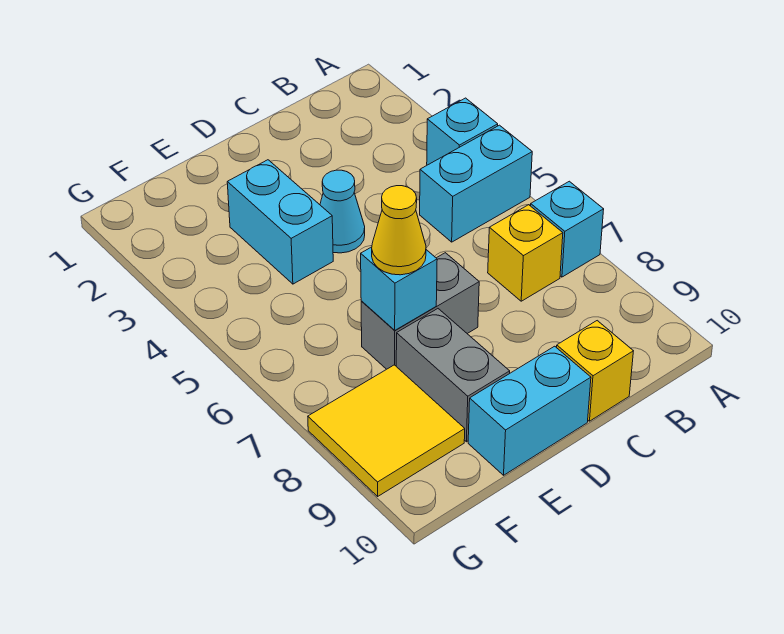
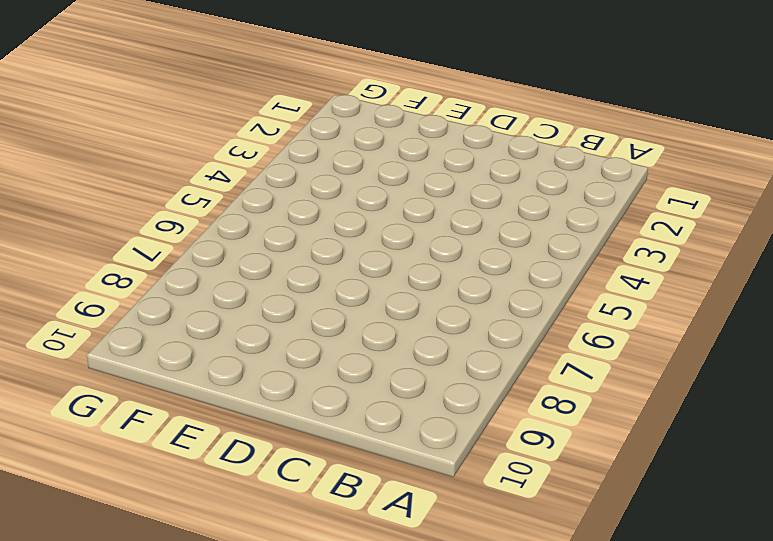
none -> cyan brick A4 level 1
none -> cyan brick A5:B5 level 1
none -> cyan brick A7 level 1

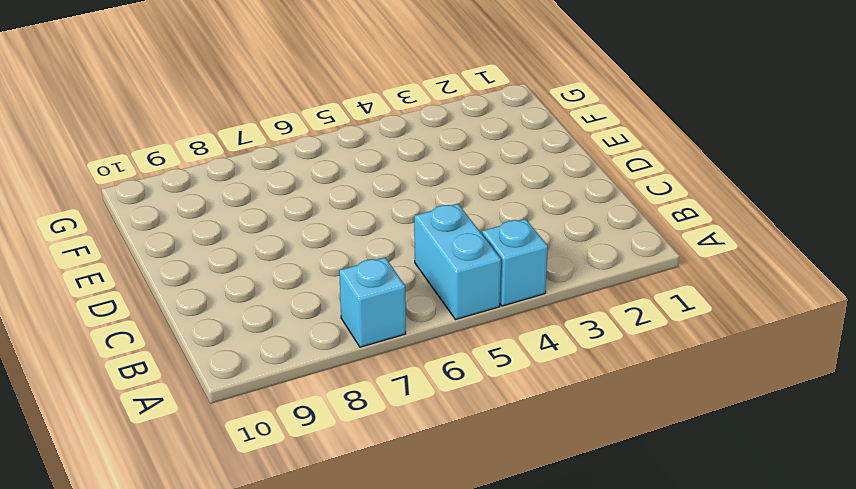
none -> yellow brick B7 level 1
none -> yellow brick C10 level 1
none -> cyan cone D4 level 1

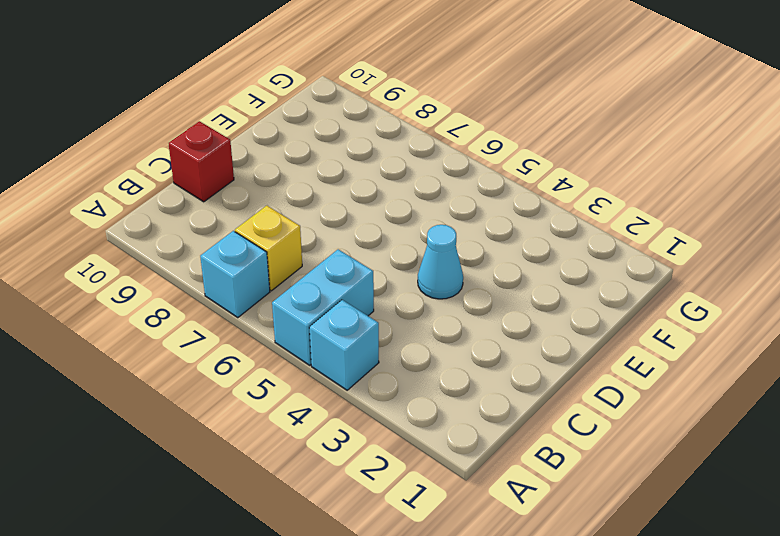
red brick C10 level 1 -> yellow brick C10 level 1
none -> grey brick D7:E7 level 1
none -> cyan brick D10:E10 level 1
none -> cyan brick E3:E4 level 1

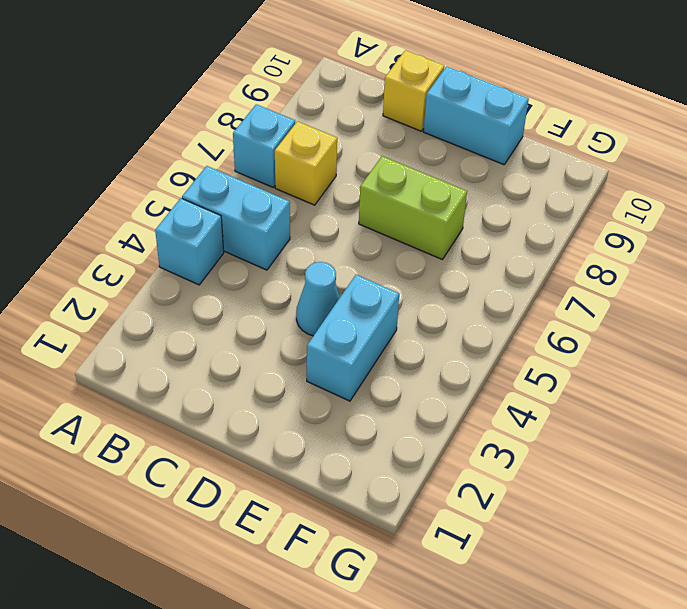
lime brick D7:E7 level 1 -> grey brick D7:E7 level 1
none -> grey brick E8:E9 level 1
none -> yellow tile F8:G9 level 1
none -> cyan brick E7 level 2

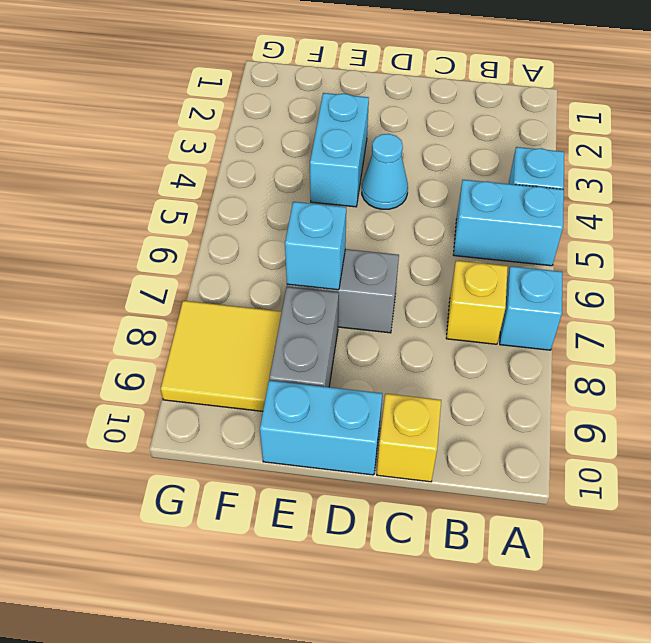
none -> yellow cone E7 level 3

